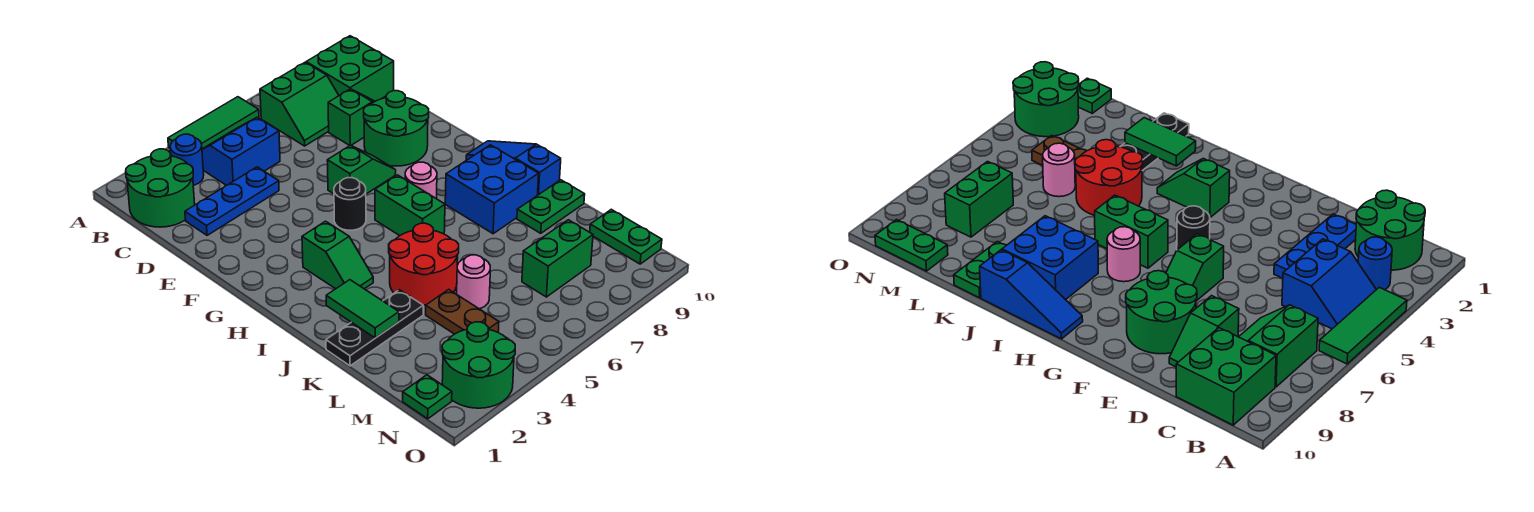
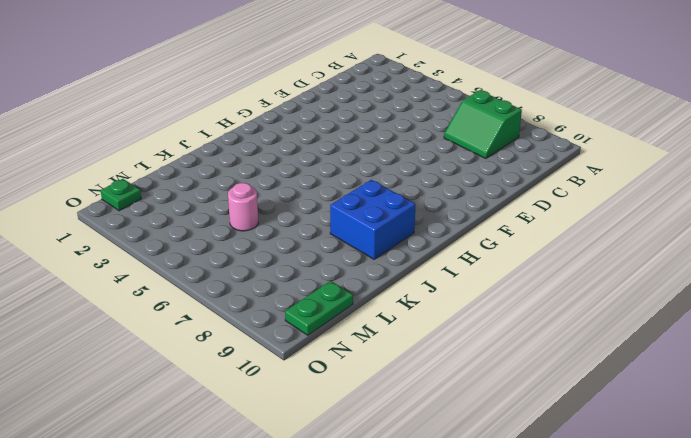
none -> green tile A4:A6 level 1
none -> green round brick B1:C2 level 1
none -> blue round brick B3 level 1

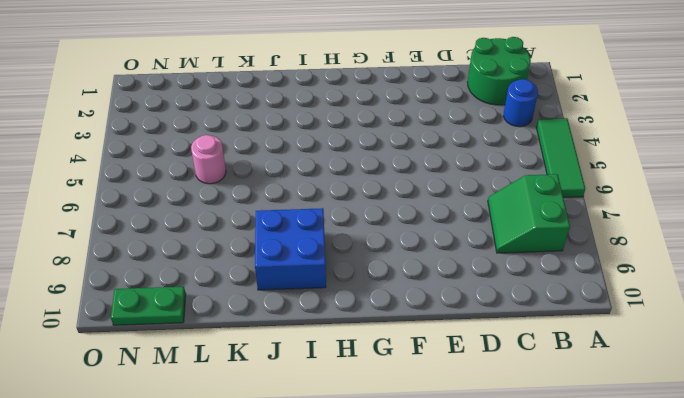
none -> blue slope B4:C5 level 1 top C
none -> green brick B9:C10 level 1
none -> blue plate D2:D4 level 1

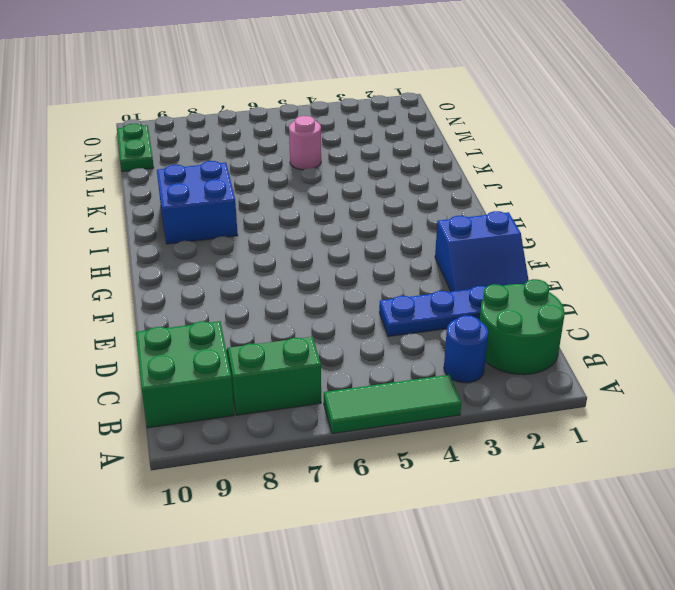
blue slope E1:F2 level 1 top F -> blue slope B4:C5 level 1 top C
none -> green slope D8:D9 level 1 top 8
none -> green round brick E8:F9 level 1
none -> green slope F6:F7 level 1 top 6

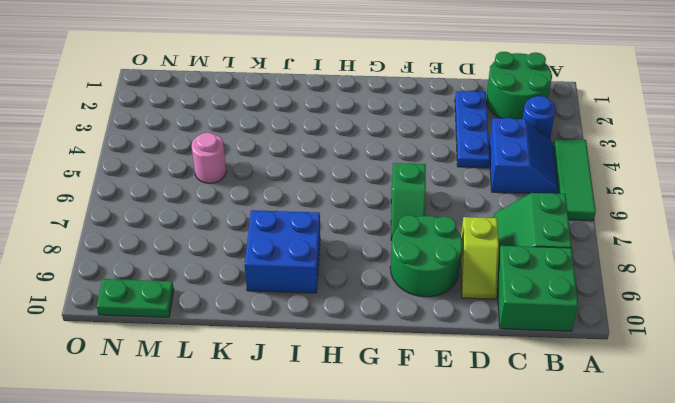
lime slope D8:D9 level 1 top 8 -> green slope D8:D9 level 1 top 8
none -> black round brick G5 level 1
none -> green slope H3:I3 level 1 top H
none -> green brick H6:I6 level 1

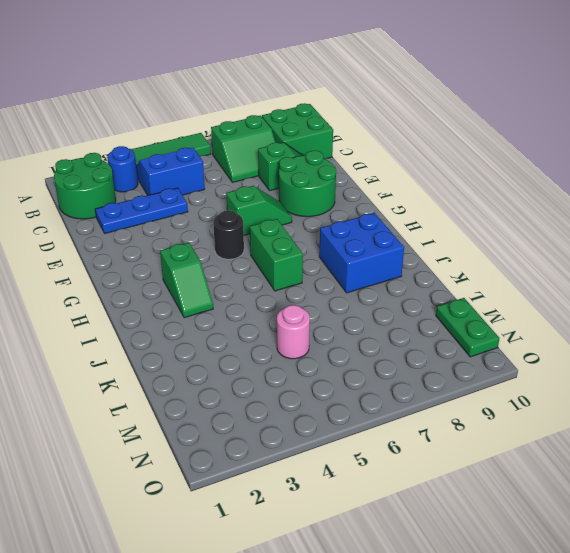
none -> pink round brick H7 level 1
none -> blue slope H10:J10 level 1 top J
none -> red round brick J4:K5 level 1

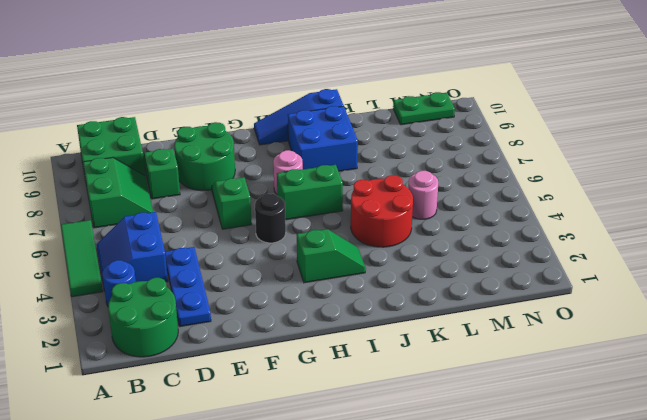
none -> black plate K1:K3 level 1
none -> green plate K9:K10 level 1
none -> brown plate L4:M4 level 1

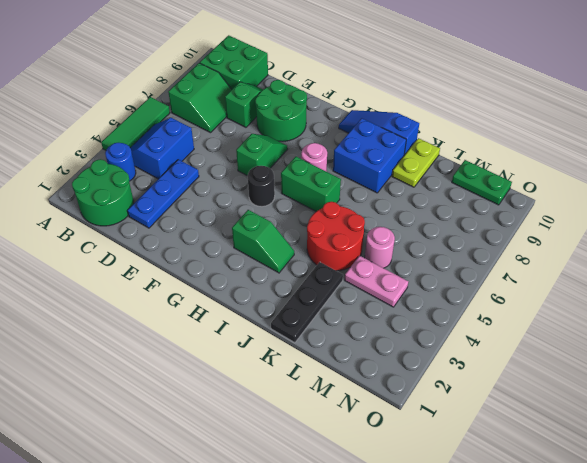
lime plate K9:K10 level 1 -> green plate K9:K10 level 1
pink plate L4:M4 level 1 -> brown plate L4:M4 level 1
none -> green brick M7:M8 level 1
none -> green plate N1 level 1
none -> green round brick N2:O3 level 1

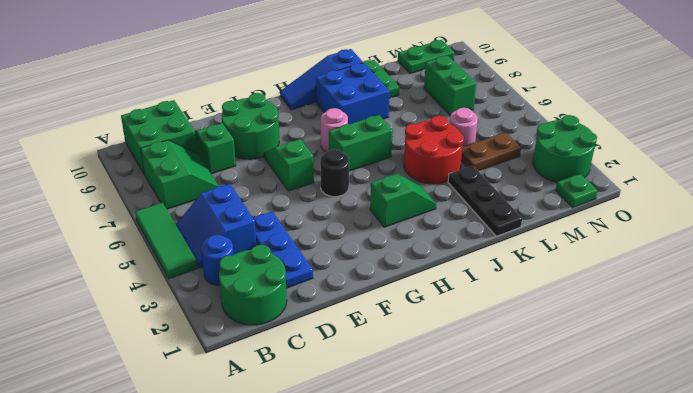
none -> green tile J2:K2 level 2

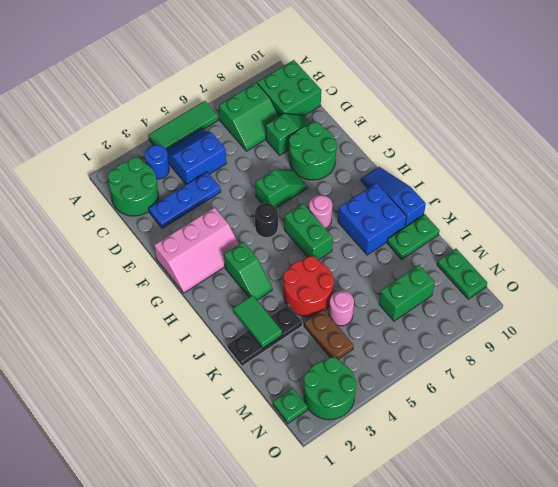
pink slope F1:G3 level 1 top F -> none

